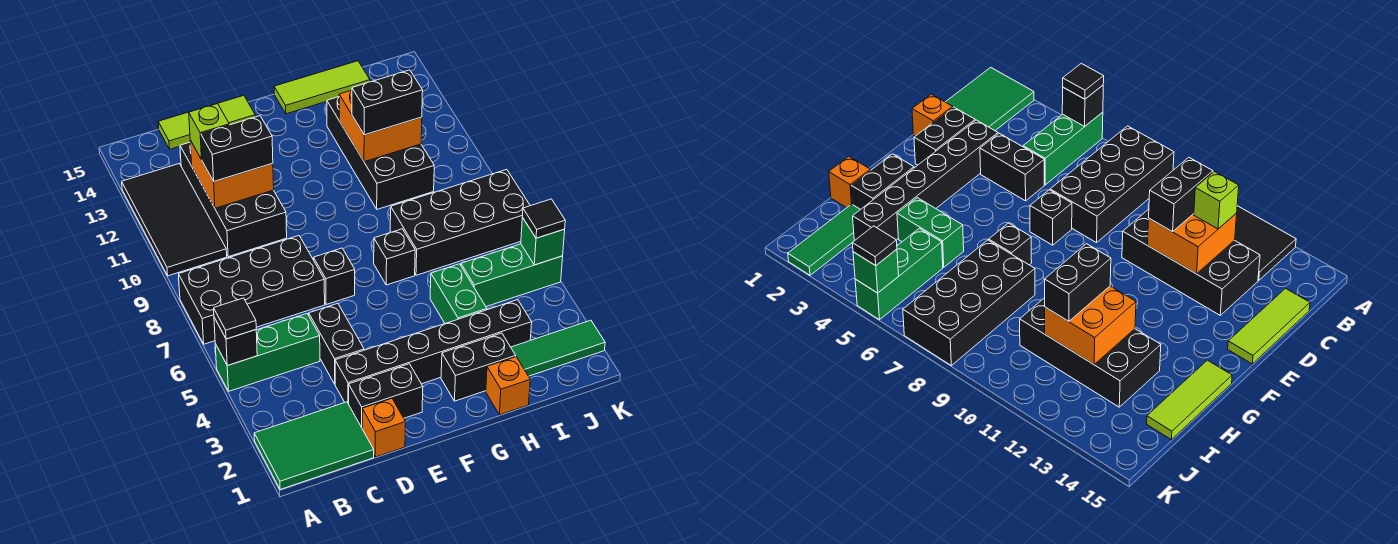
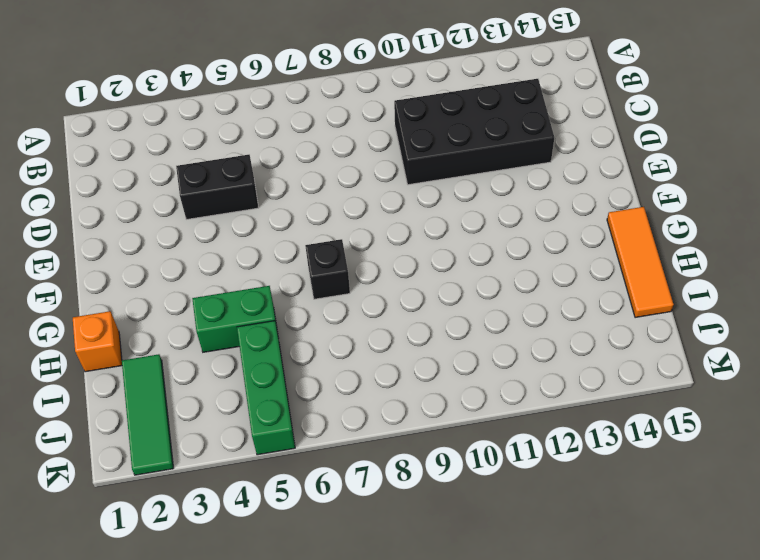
orange tile G15:I15 level 1 -> lime tile G15:I15 level 1
none -> green tile A1:C2 level 1
none -> green brick A5:C5 level 1
none -> black brick A7:D8 level 1

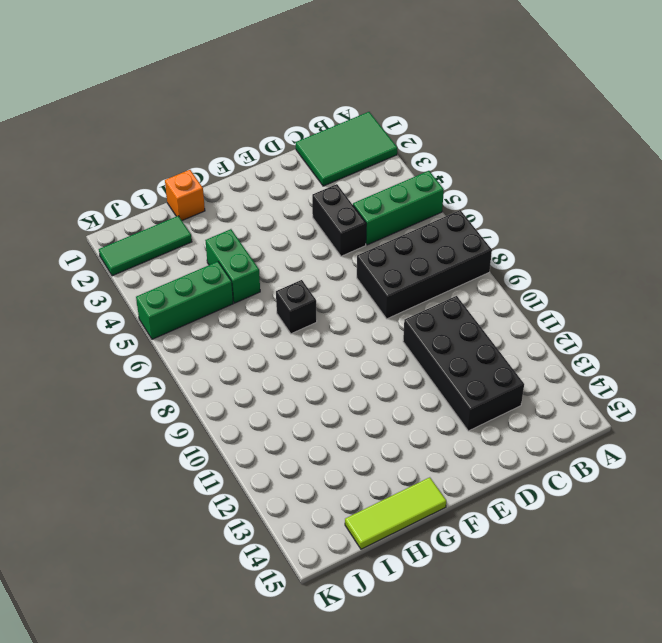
none -> black tile A10:B13 level 1
none -> lime tile C15:E15 level 1
none -> orange brick D1 level 1

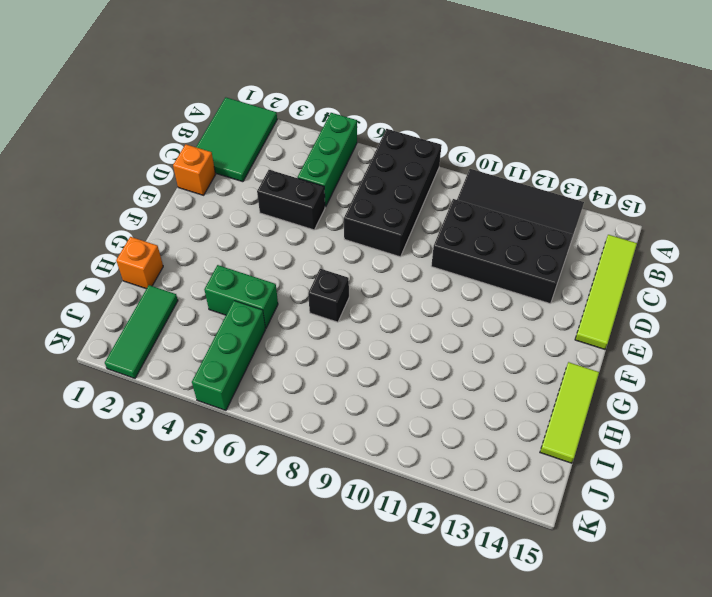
lime tile B15:E15 level 1 -> lime tile C15:E15 level 1
none -> black brick D2:E2 level 1
none -> black brick D3:I3 level 1
none -> black brick E7 level 1

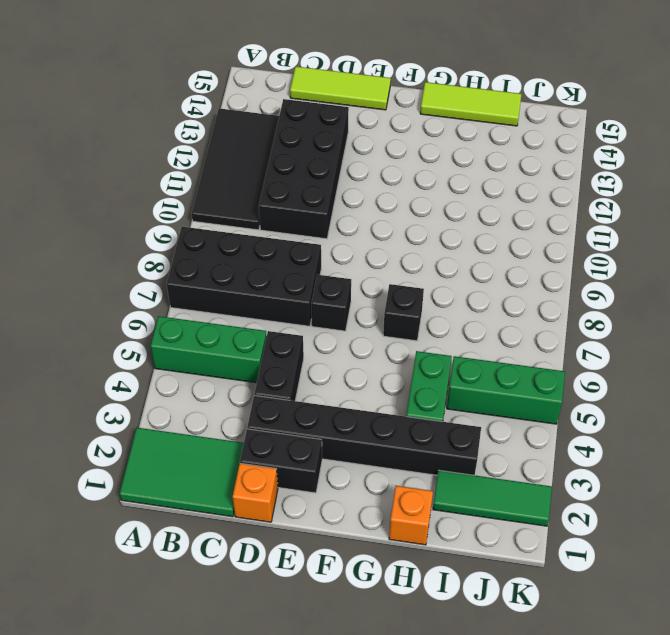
none -> black brick G2:H2 level 1
none -> black brick H7:K8 level 1
none -> black brick H10:I13 level 1

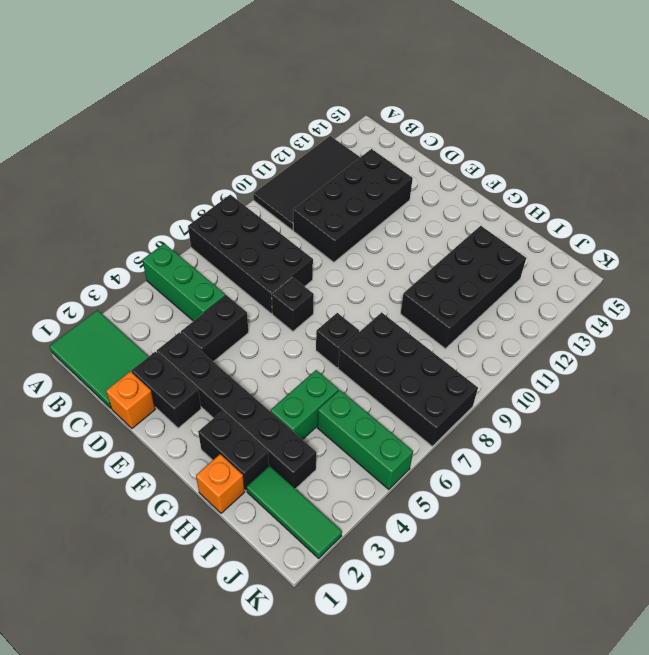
none -> lime tile C15:E15 level 1
none -> lime tile G15:I15 level 1
none -> black brick A5 level 2

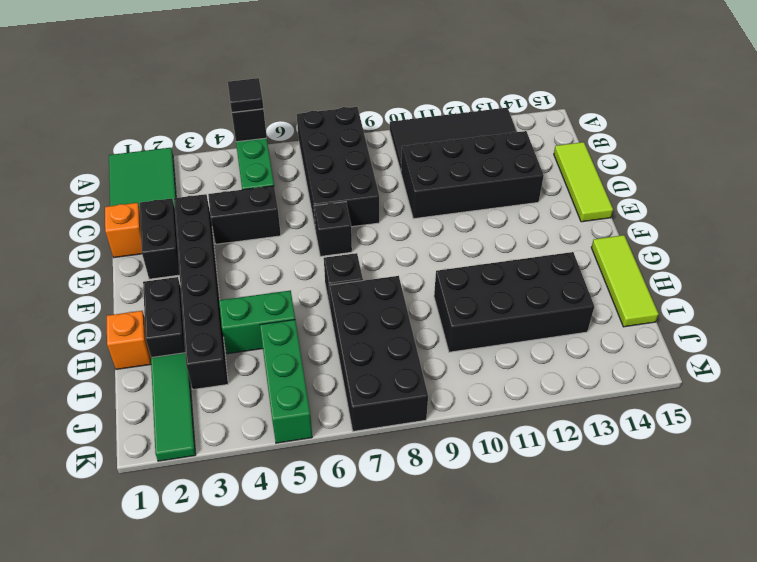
none -> orange brick C11:D12 level 2
none -> orange brick H11:I12 level 2
none -> green brick K5 level 2

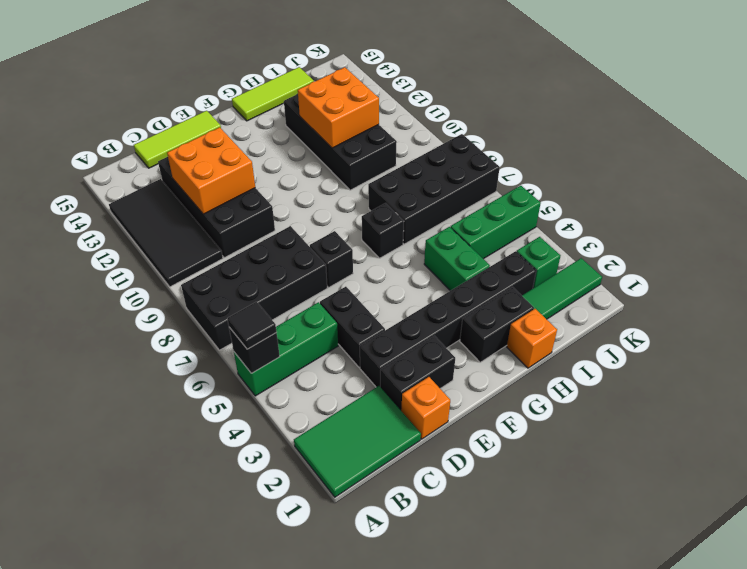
green brick J3 level 1 -> green brick K5 level 2
none -> black brick C11:D11 level 3
none -> lime brick C12 level 3
none -> black brick H11:I11 level 3

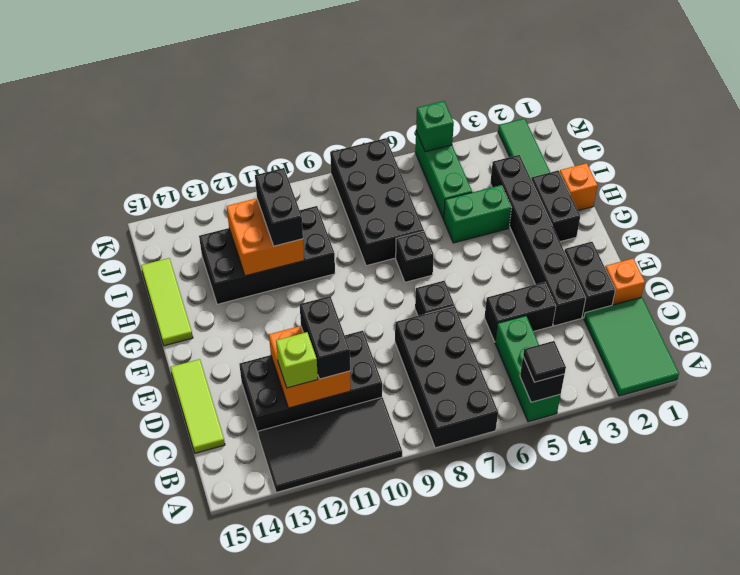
none -> black tile K5 level 3

